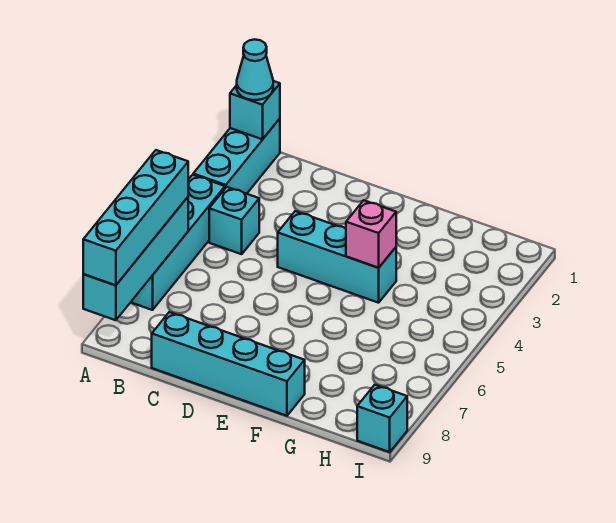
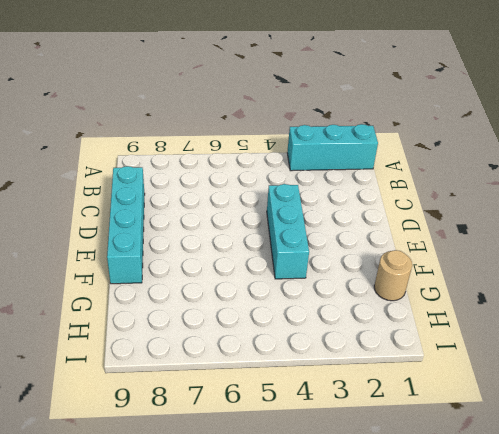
tan round brick G1 level 1 -> none
none -> cyan brick A4:A7 level 1
none -> cyan brick B4 level 1

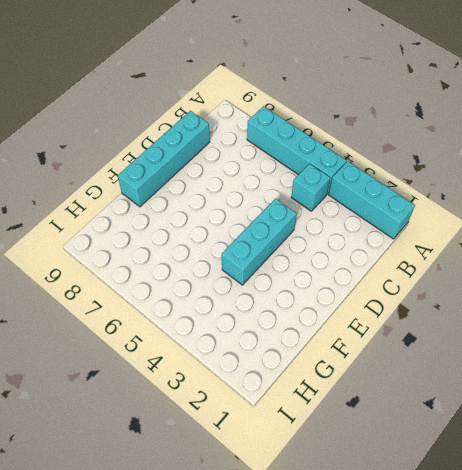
none -> cyan brick I9 level 1
none -> cyan brick A1 level 2

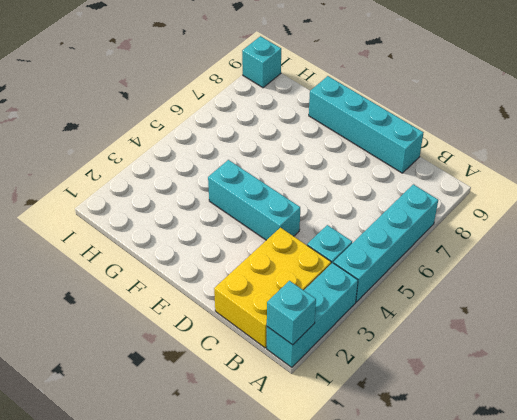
yellow brick B1:C3 level 1 -> none
none -> cyan brick A6:A9 level 2
none -> pink brick F4 level 2

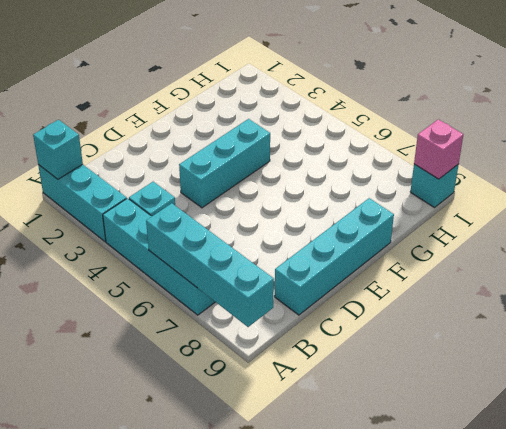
pink brick I9 level 2 -> pink brick F4 level 2
none -> cyan cone A1 level 3
none -> cyan brick A6:A9 level 3

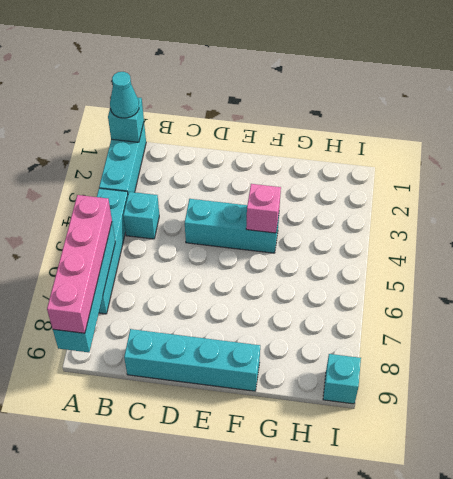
pink brick A6:A9 level 3 -> cyan brick A6:A9 level 3

